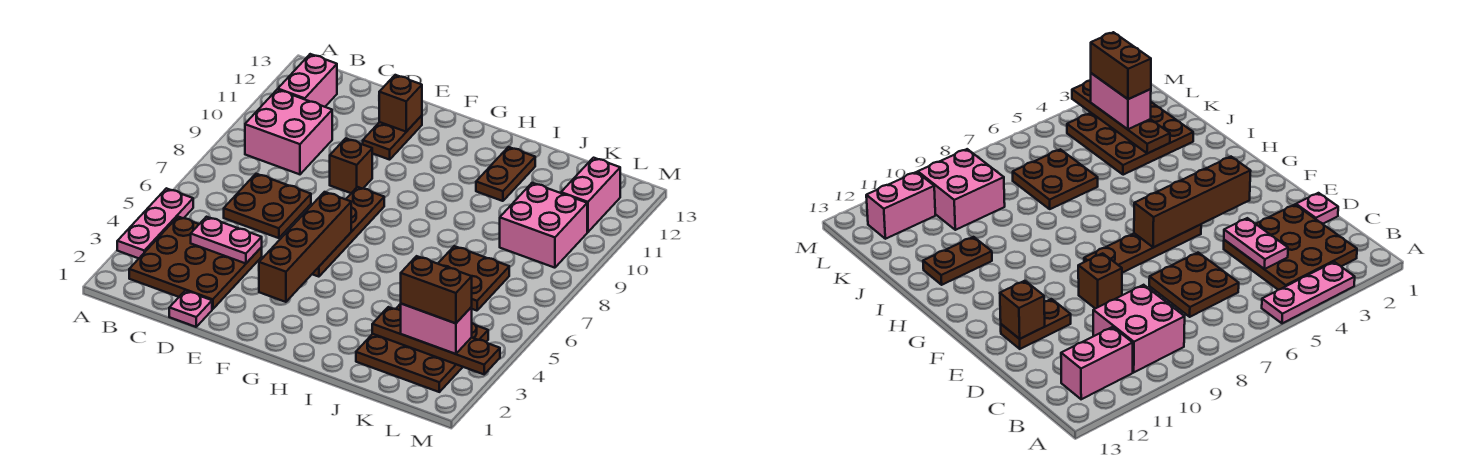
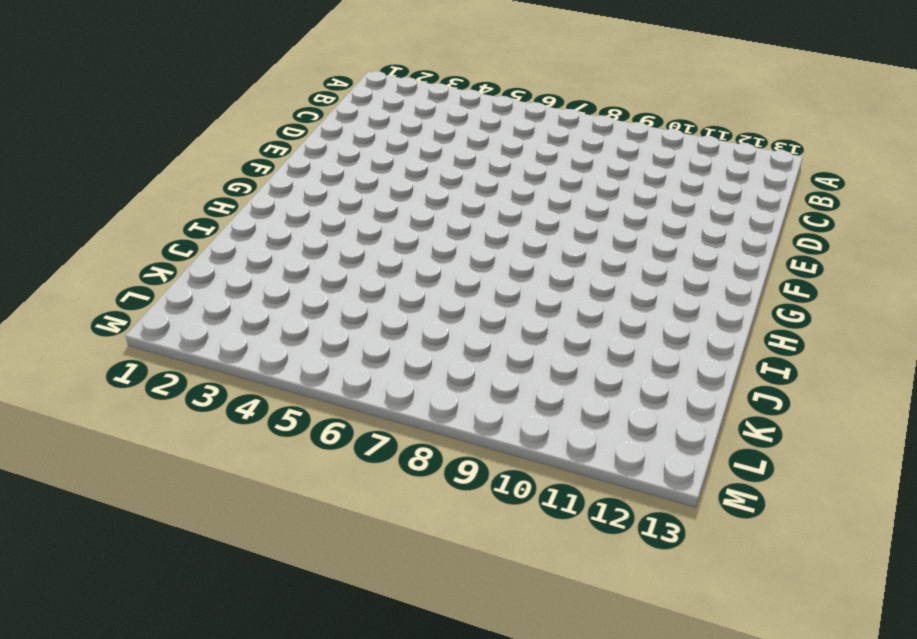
none -> pink plate A3:A5 level 1
none -> brown plate B2:D4 level 1
none -> pink brick B9:C10 level 1

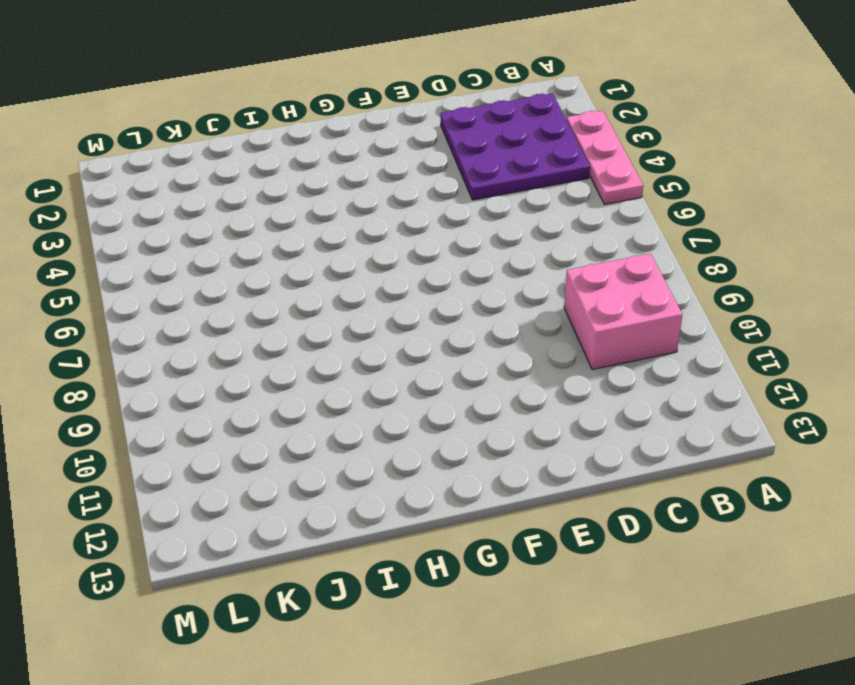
purple plate B2:D4 level 1 -> brown plate B2:D4 level 1
none -> pink brick B11:B12 level 1
none -> brown plate C6:D7 level 1
none -> pink plate D1 level 1

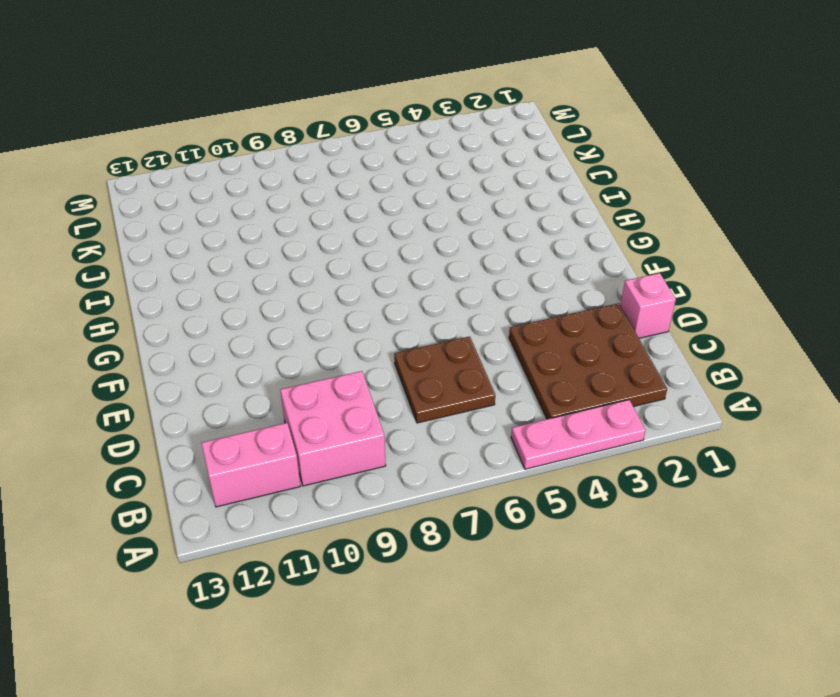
pink brick D1 level 1 -> pink plate D1 level 1
none -> brown brick E9 level 1
none -> brown plate E11:E12 level 1
none -> brown plate F5:F8 level 1

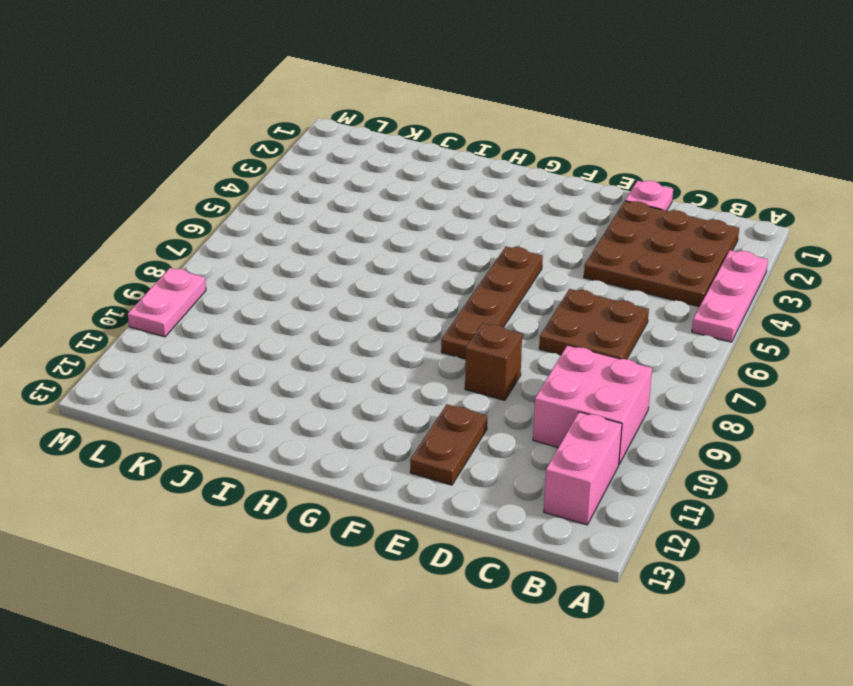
pink plate M9:M10 level 1 -> pink plate C4:D4 level 2
none -> brown plate I11:I12 level 1
none -> brown plate J2:L4 level 1
none -> brown plate J6:K7 level 1

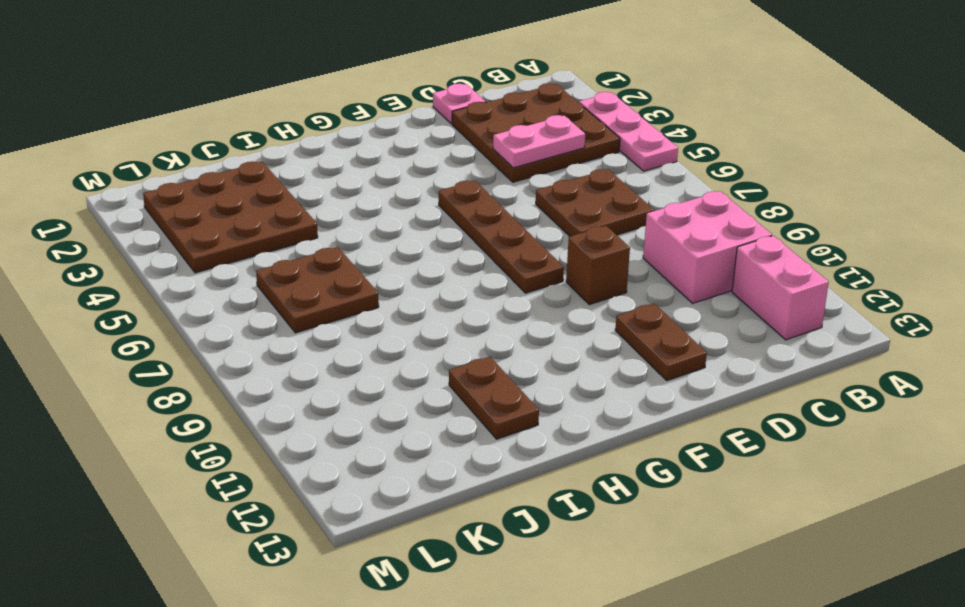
none -> pink brick K9:L10 level 1
none -> pink brick L11:L12 level 1
none -> brown brick E12 level 2

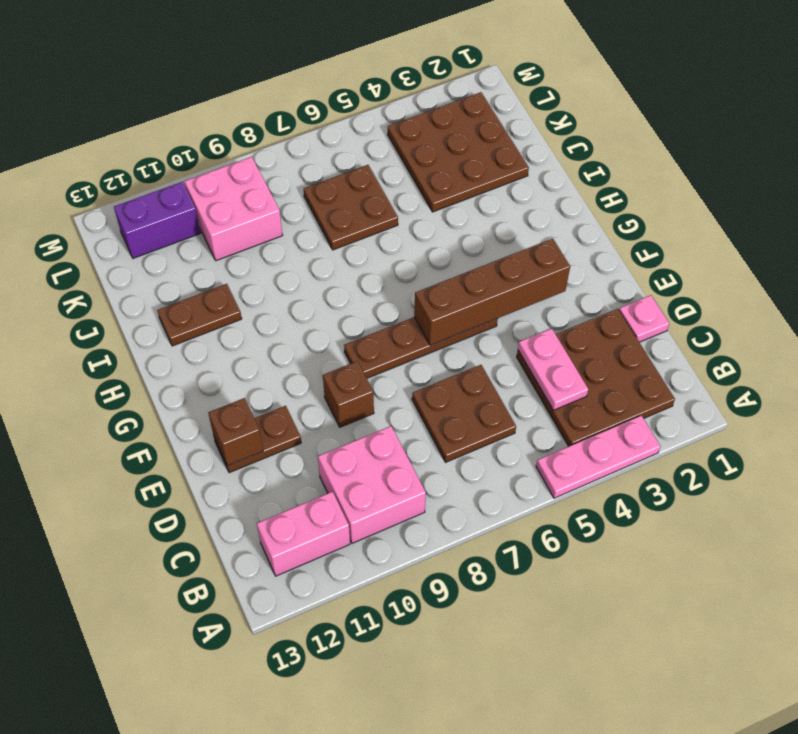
purple brick L11:L12 level 1 -> pink brick L11:L12 level 1
none -> brown plate J3:M3 level 2
none -> pink brick K3:L3 level 3
none -> brown brick K3:L3 level 4

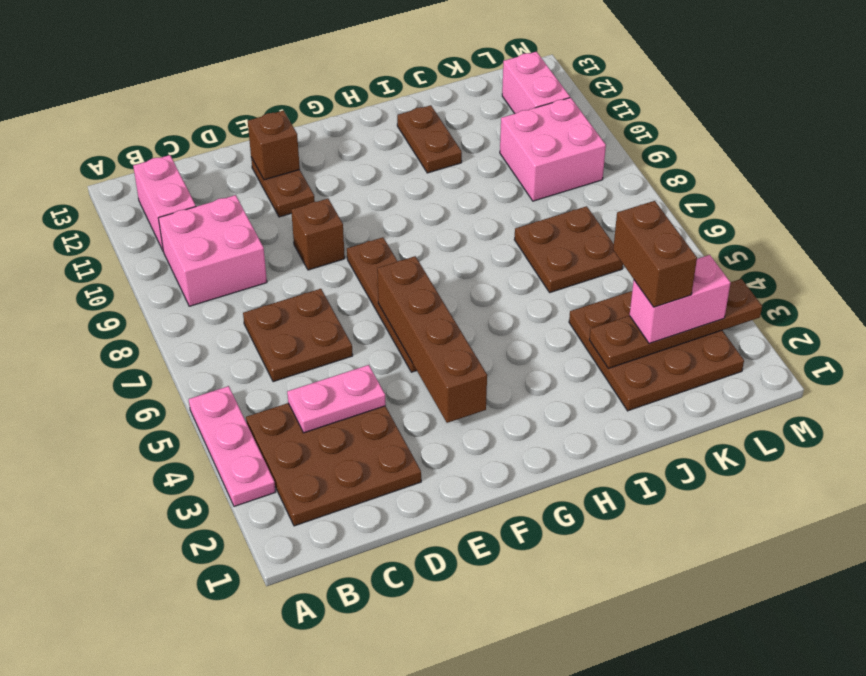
brown brick K3:K4 level 4 -> brown brick K3:L3 level 4
none -> pink plate D1 level 1

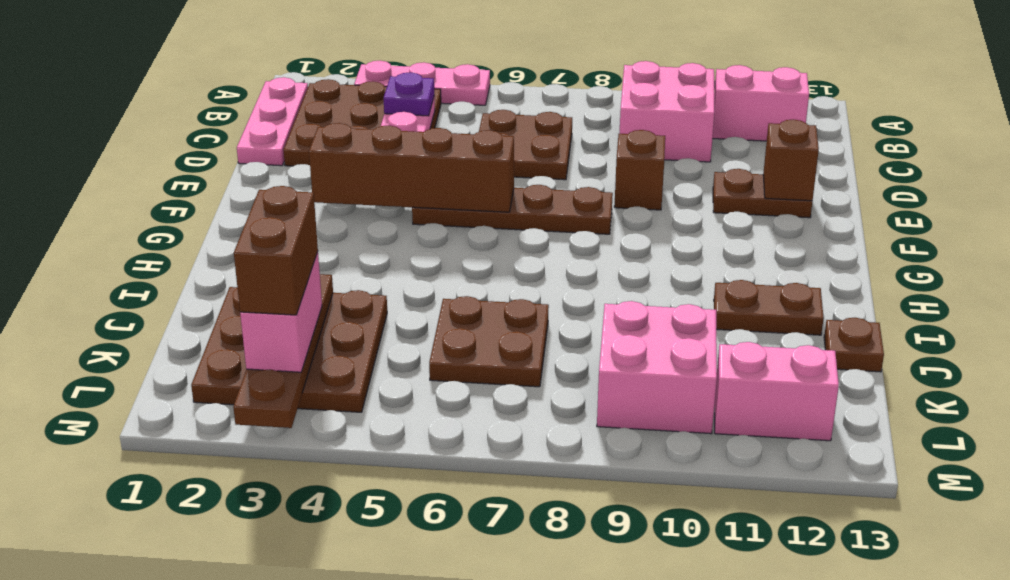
pink plate B1:D1 level 1 -> pink plate D1 level 1
purple plate C4 level 3 -> none
brown plate J13 level 1 -> none

